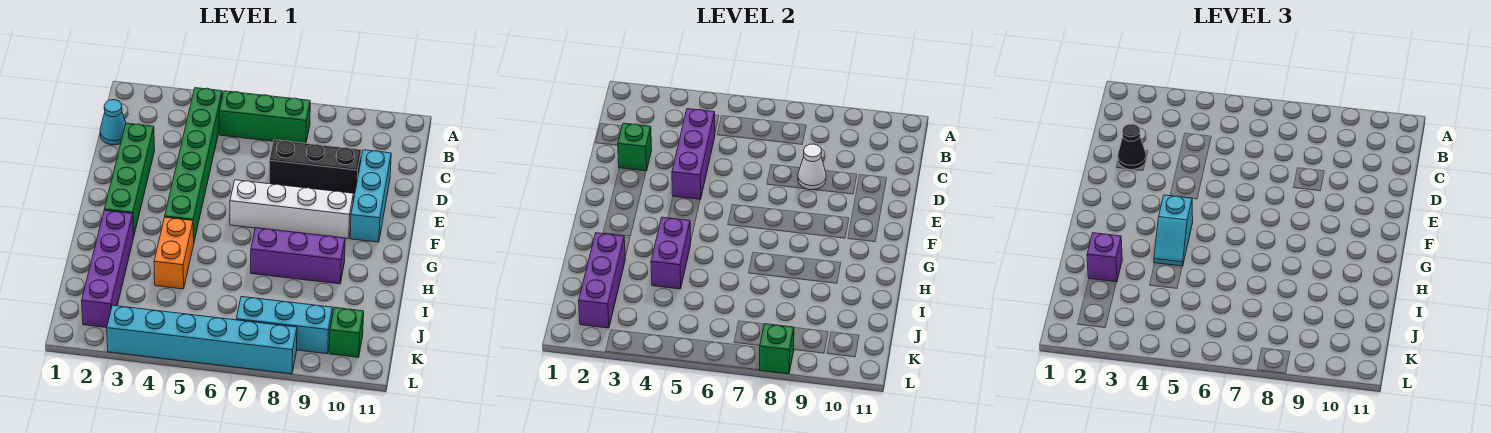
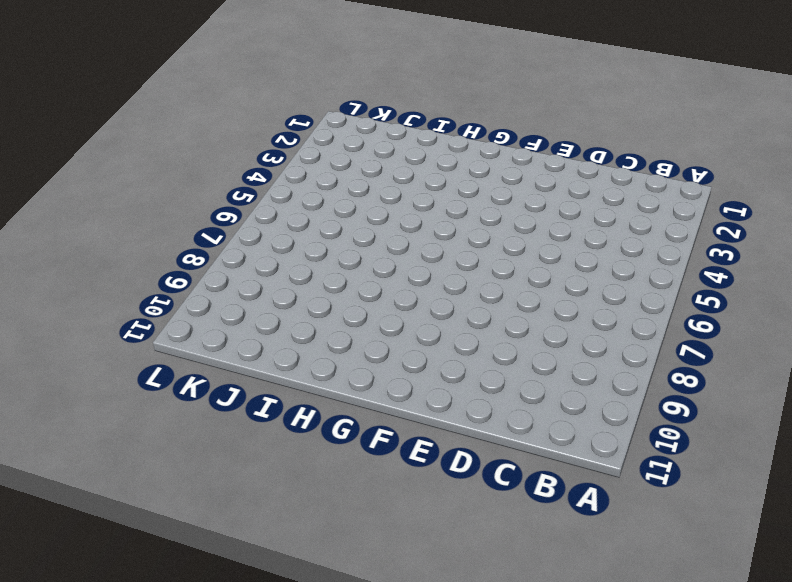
none -> green brick B4:G4 level 1
none -> green brick B5:B7 level 1
none -> cyan cone C1 level 1

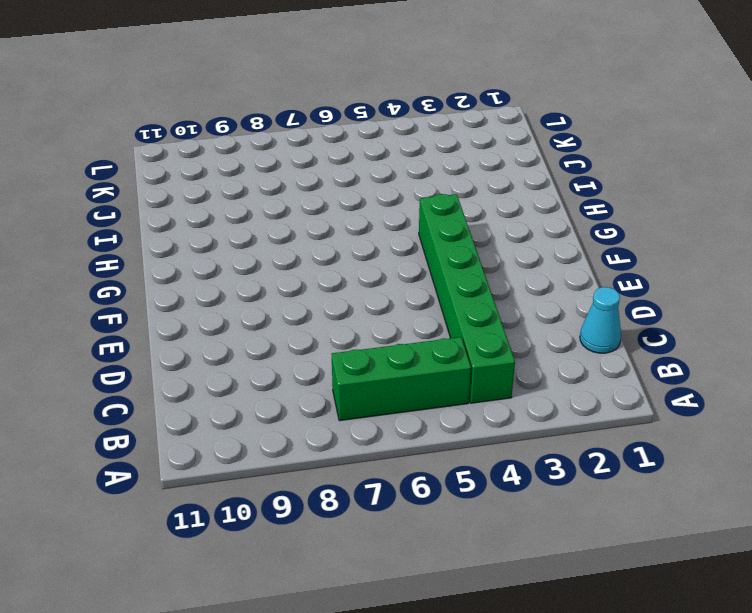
none -> green brick D2:G2 level 1
none -> black brick D7:D9 level 1
none -> cyan brick D10:F10 level 1

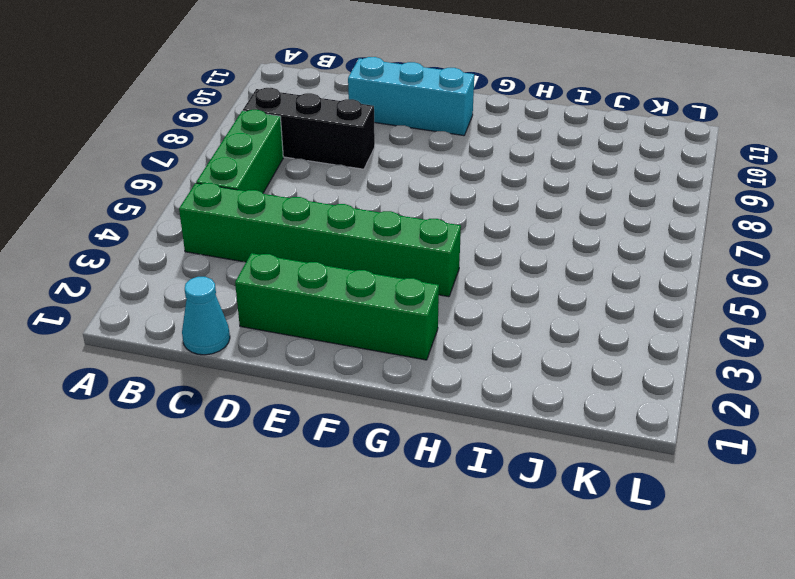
black brick B8:D8 level 1 -> black brick D7:D9 level 1
none -> white brick F6:F9 level 1
none -> purple brick H2:K2 level 1
none -> orange brick H4:I4 level 1

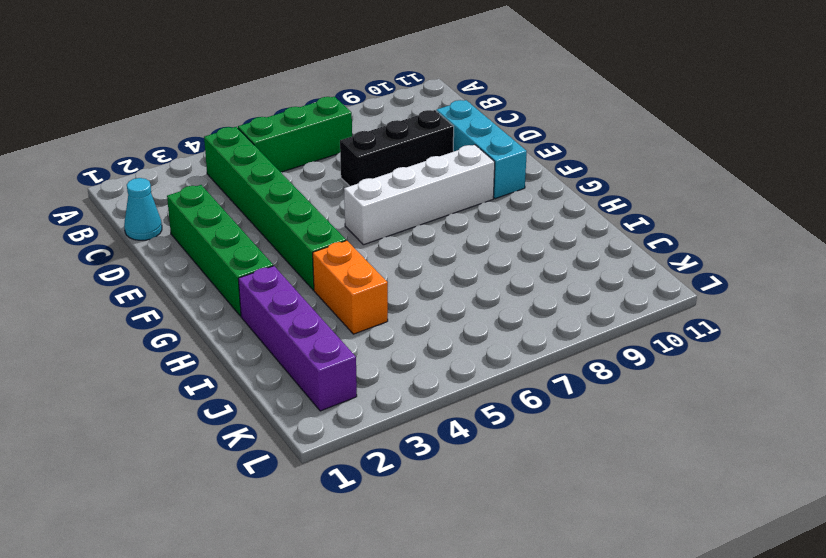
none -> purple brick H7:H9 level 1
none -> cyan brick K7:K9 level 1
none -> green brick K10 level 1

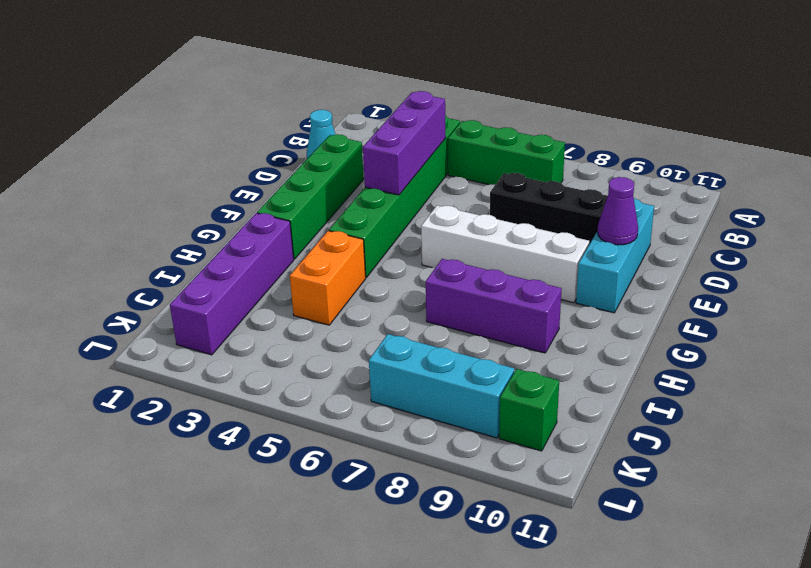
purple cone E10 level 2 -> none
none -> cyan brick L3:L8 level 1
none -> green brick D2 level 2
none -> white cone D8 level 2

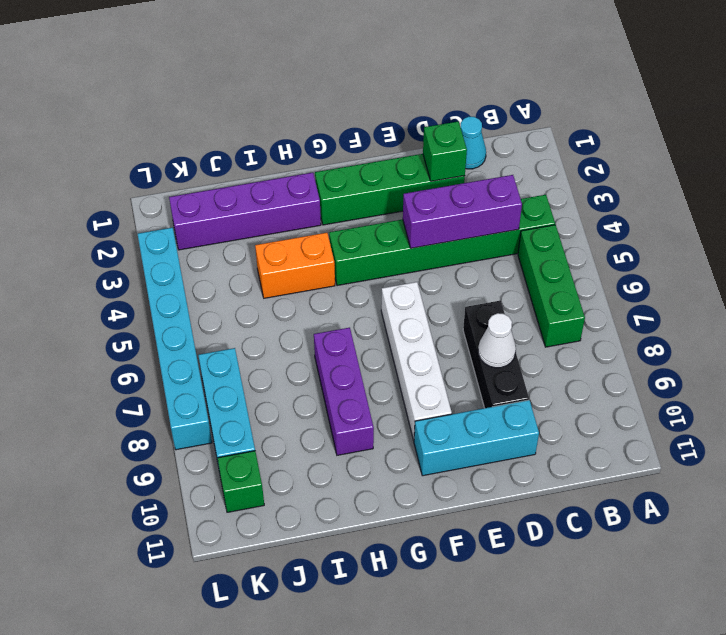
none -> purple brick H4:I4 level 2
none -> purple brick I2:K2 level 2
none -> green brick L8 level 2

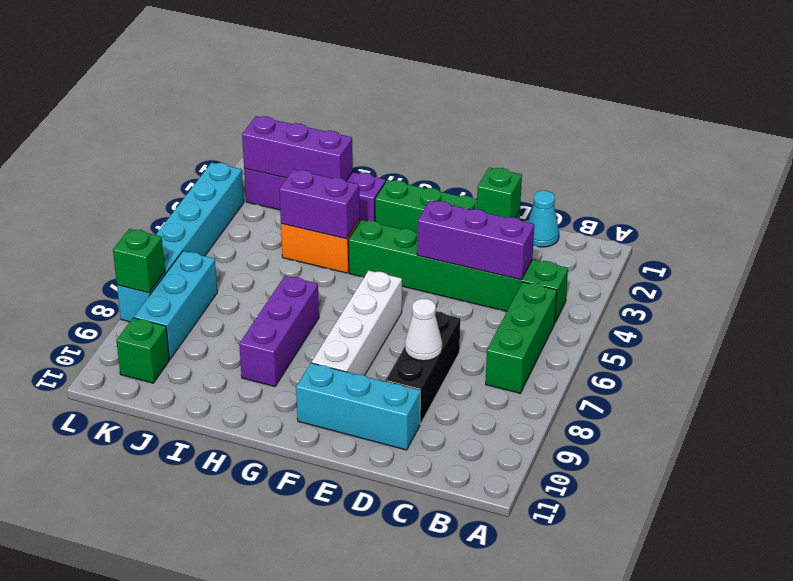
none -> black cone D2 level 3
none -> cyan slope G4:H4 level 3 top G
none -> purple brick I2 level 3

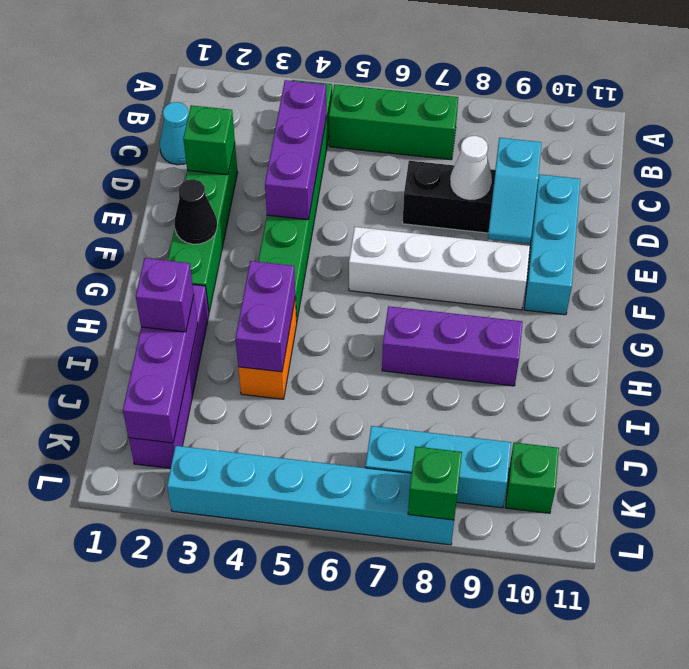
cyan slope D9:E9 level 2 top D -> cyan slope G4:H4 level 3 top G
black cone F2 level 2 -> black cone D2 level 3

